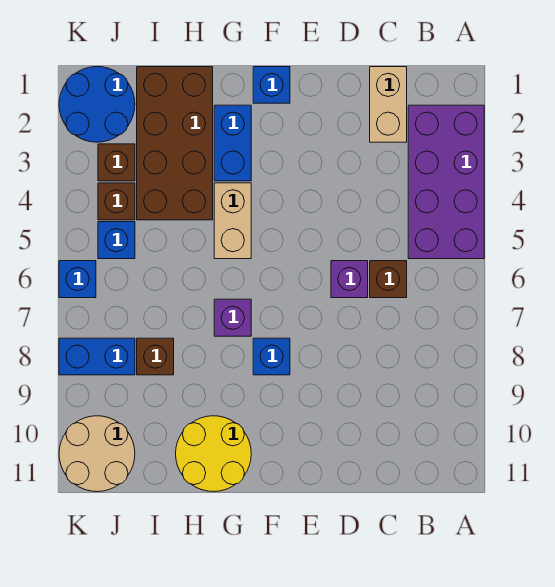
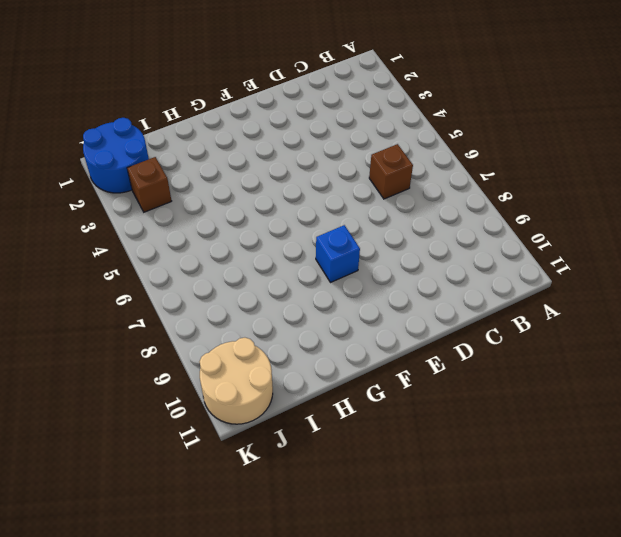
none -> purple brick A2:B5 level 1
none -> tan brick C1:C2 level 1
none -> purple brick D6 level 1

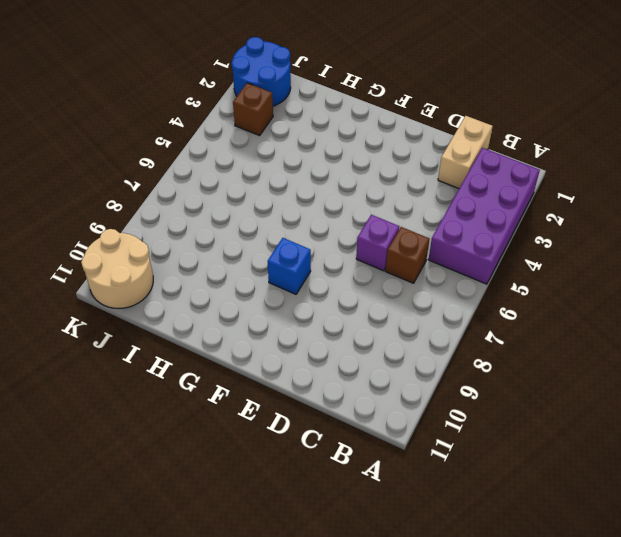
none -> blue brick F1 level 1
none -> blue brick G2:G3 level 1
none -> tan brick G4:G5 level 1

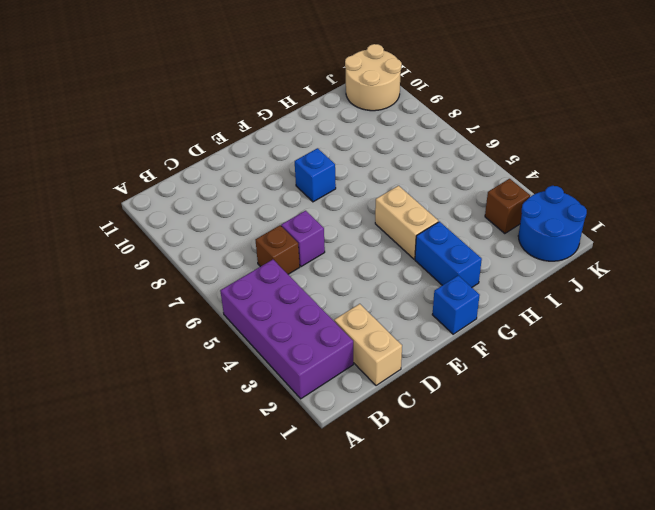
none -> purple brick G7 level 1
none -> yellow round brick G10:H11 level 1
none -> brown brick H1:I4 level 1

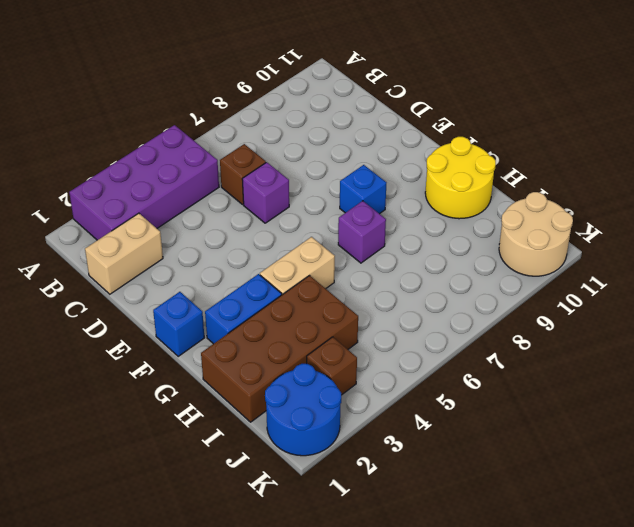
none -> brown brick I8 level 1
none -> brown brick J4 level 1
none -> blue brick J5 level 1

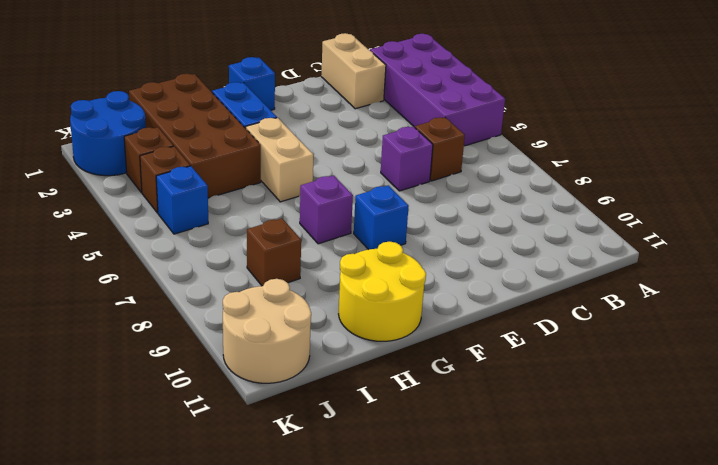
none -> blue brick J8:K8 level 1
none -> blue brick K6 level 1

